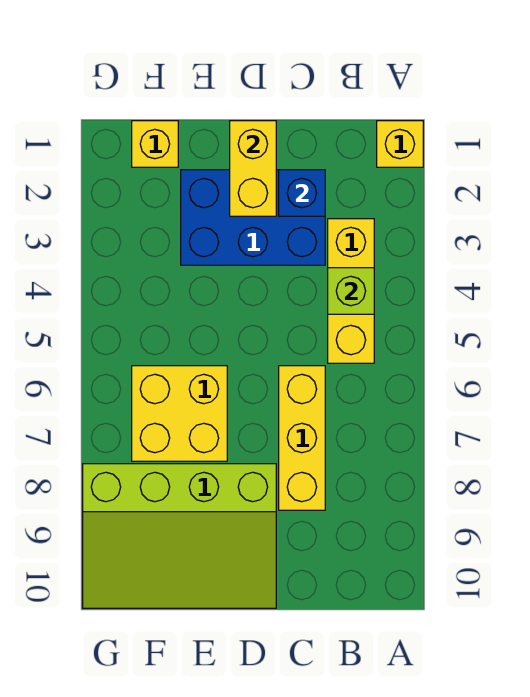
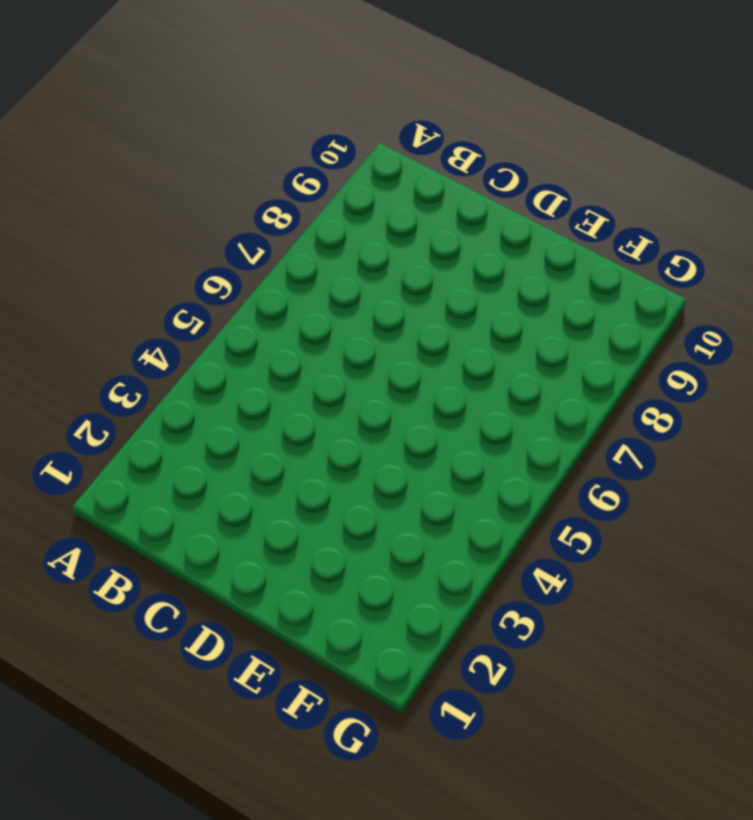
none -> yellow brick A1 level 1
none -> yellow brick B3:B5 level 1

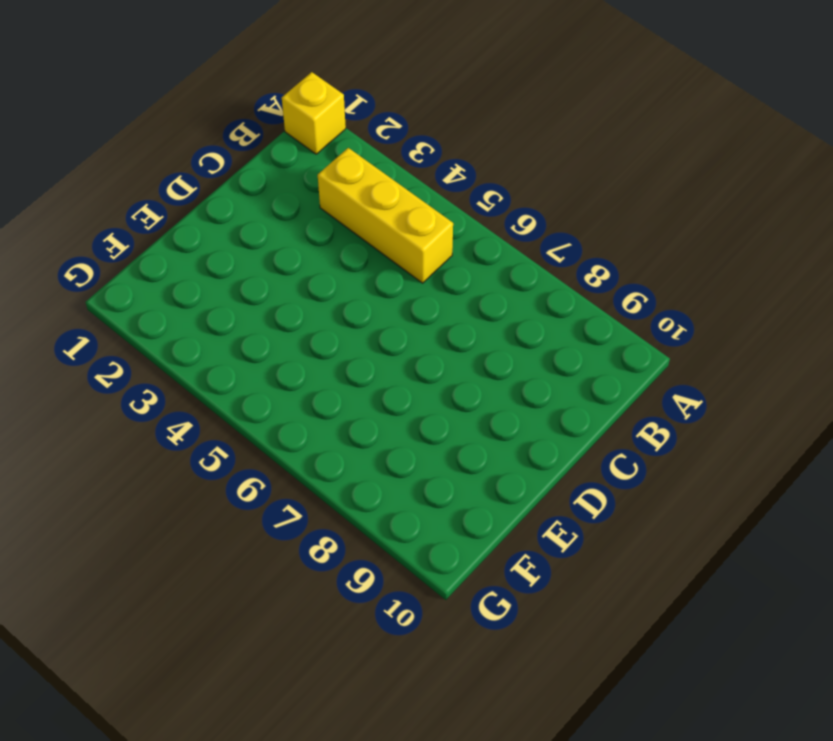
none -> blue brick C2:E3 level 1
none -> yellow brick C6:C8 level 1

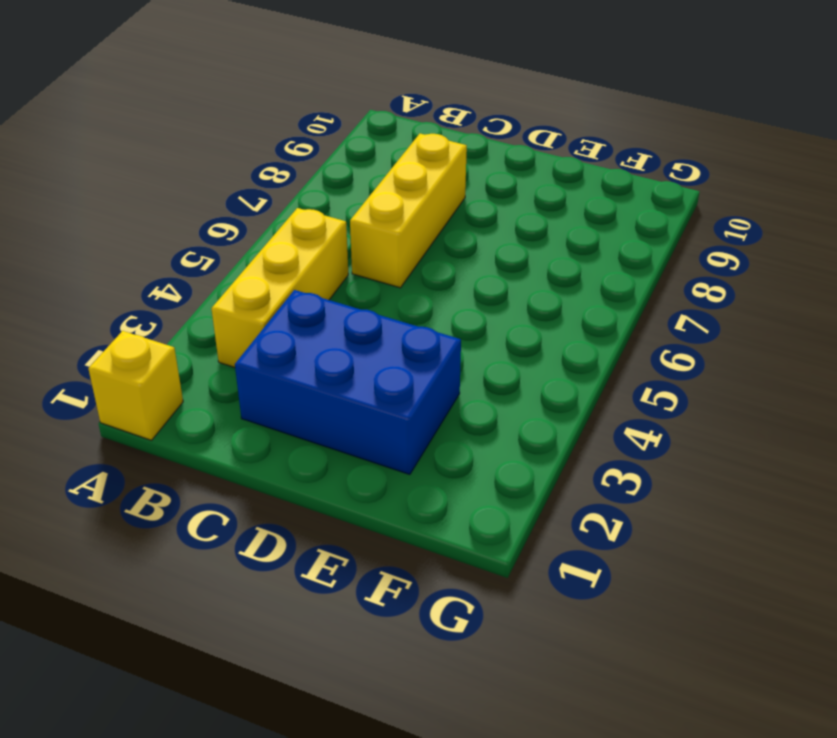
none -> lime slope D8:G10 level 1 top 8
none -> yellow brick E6:F7 level 1

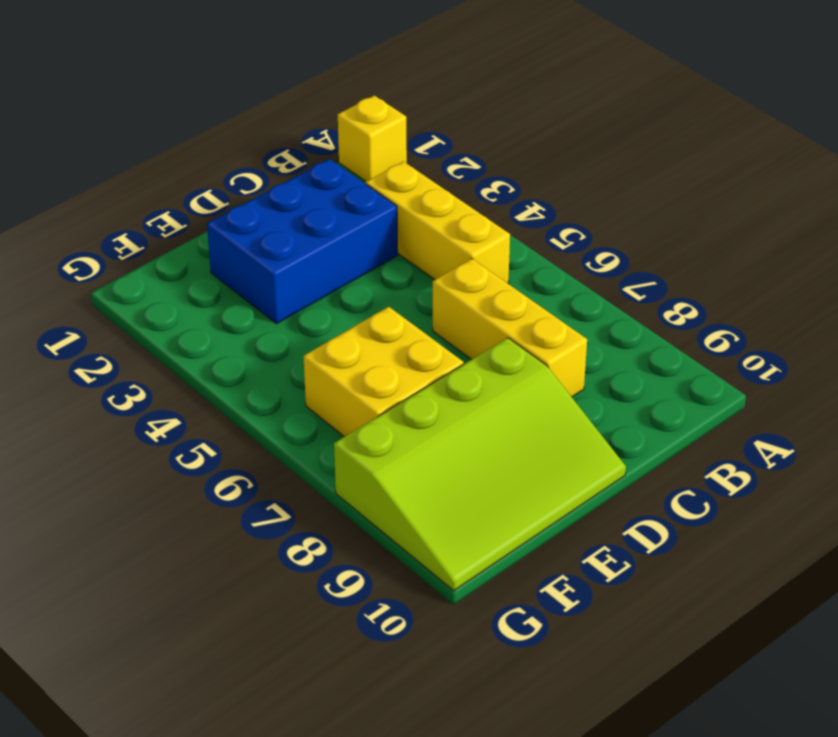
none -> yellow brick F1 level 1
none -> lime brick B4 level 2

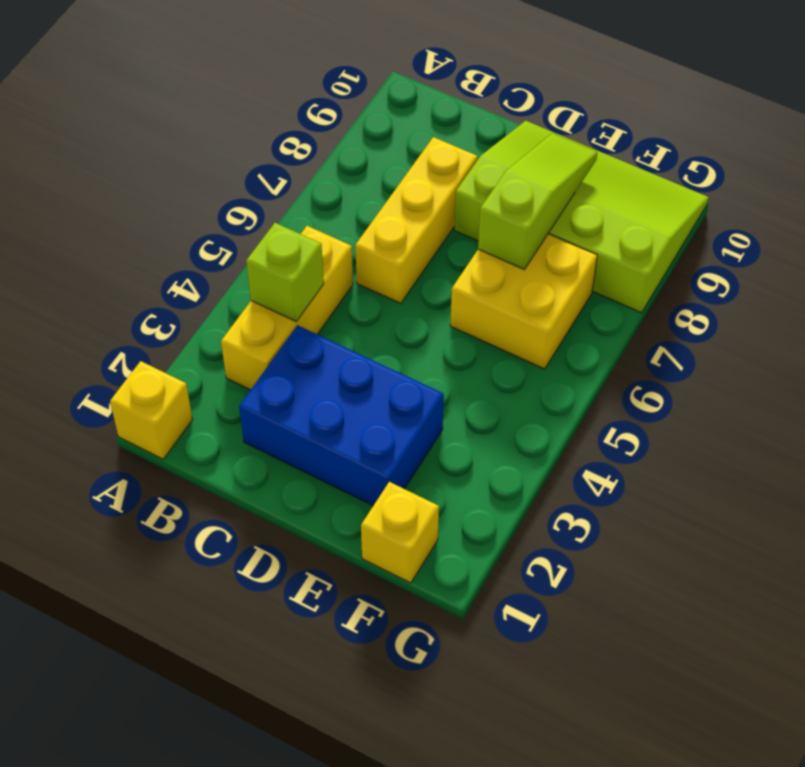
lime slope E7:E9 level 2 top 7 -> none
none -> blue brick C2 level 2
none -> yellow brick D1:D2 level 2

